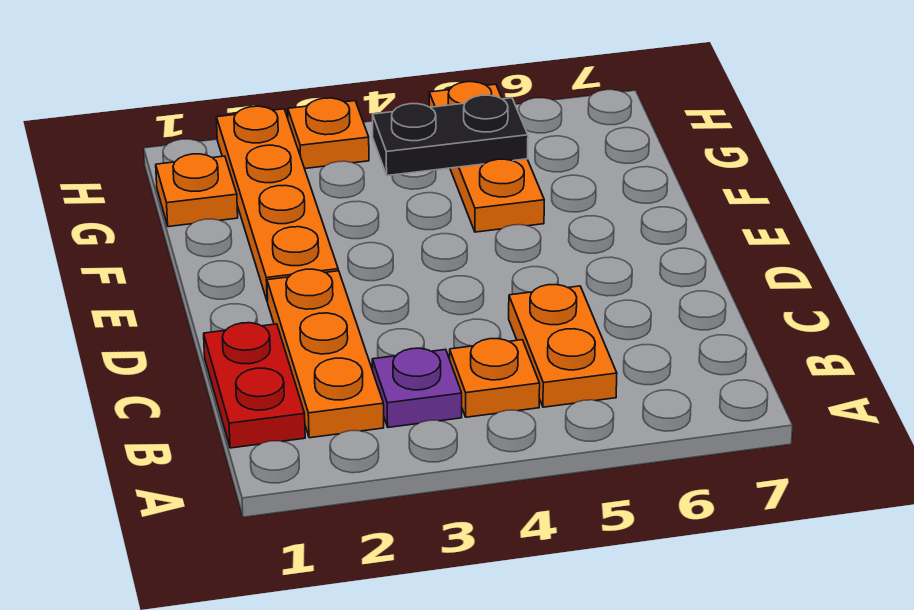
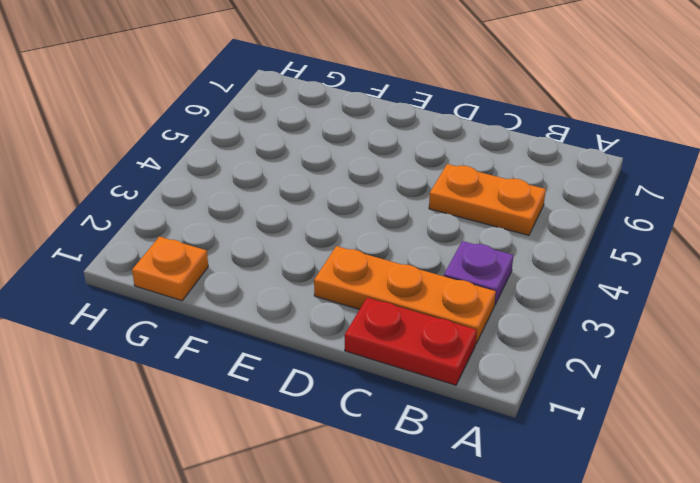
none -> orange plate B4 level 1
none -> orange plate E2:H2 level 1

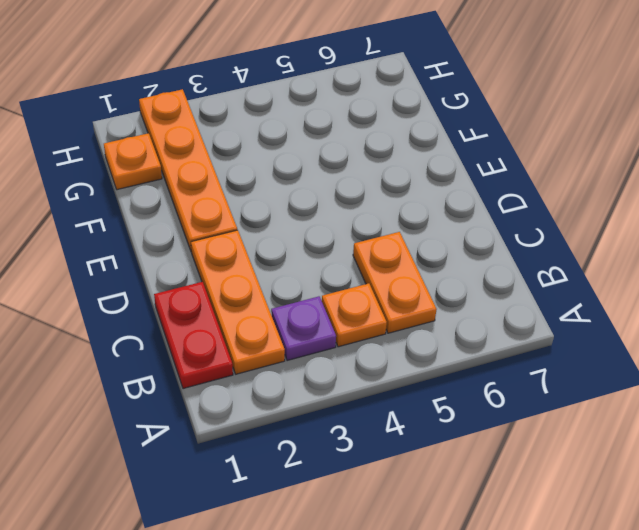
none -> orange plate F5:H5 level 1
none -> orange plate H3 level 1

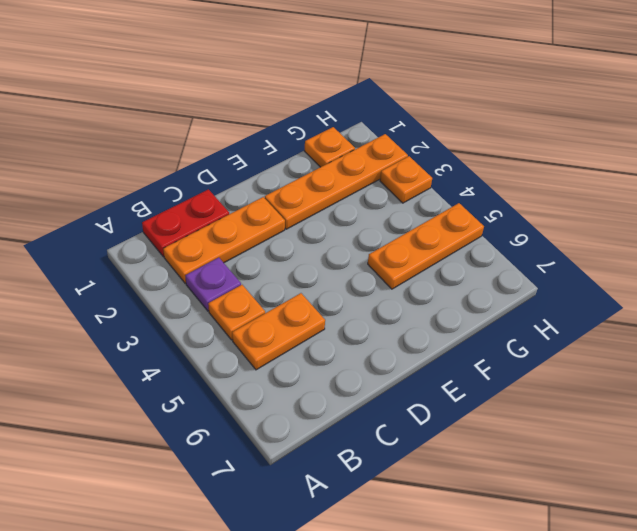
none -> black plate G4:G5 level 2

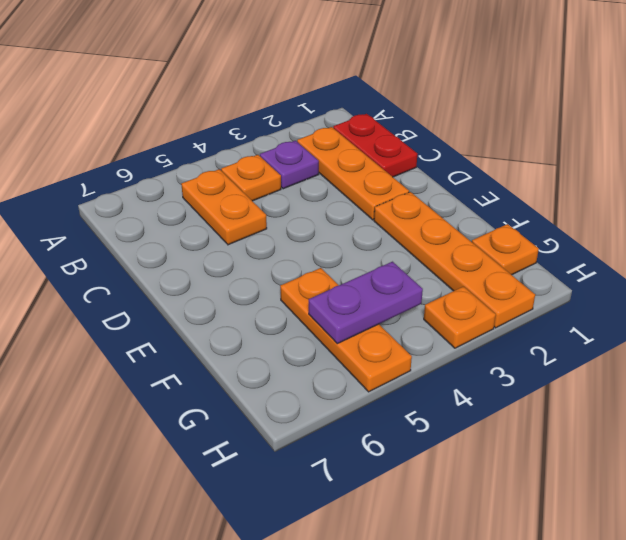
purple plate G4:G5 level 2 -> black plate G4:G5 level 2

